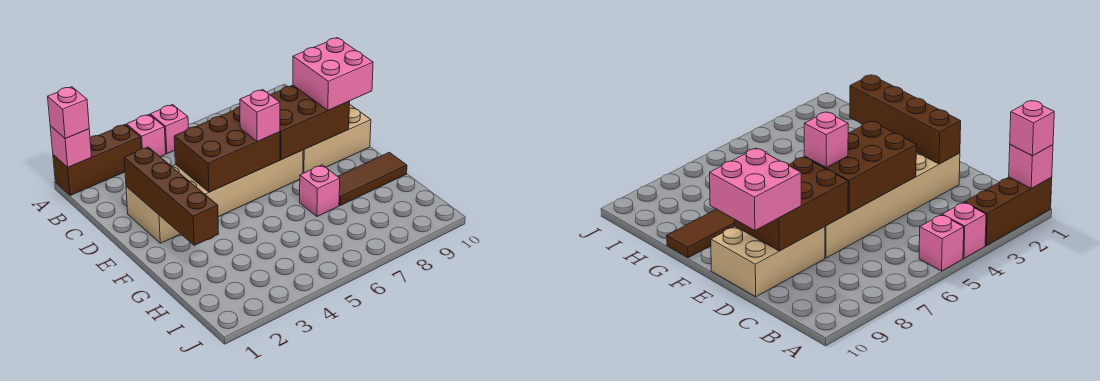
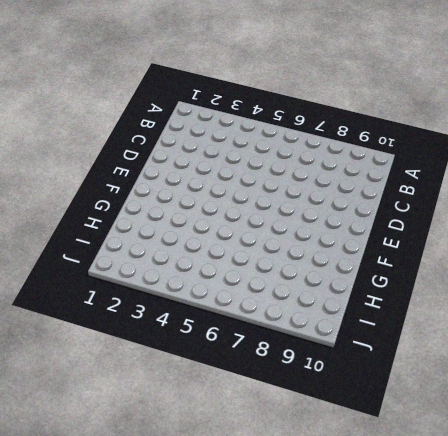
none -> brown brick A1:A3 level 1
none -> pink brick A4 level 1
none -> pink brick A5 level 1

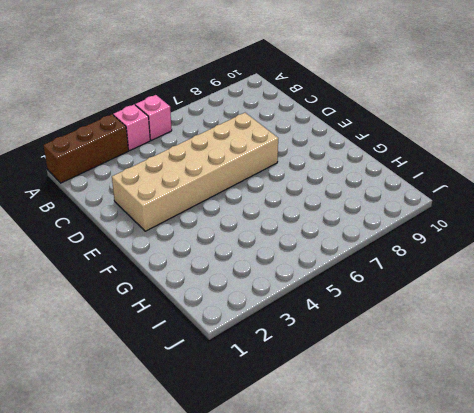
none -> tan brick D8:E10 level 1
none -> pink brick G7 level 1
none -> brown tile G8:G10 level 1

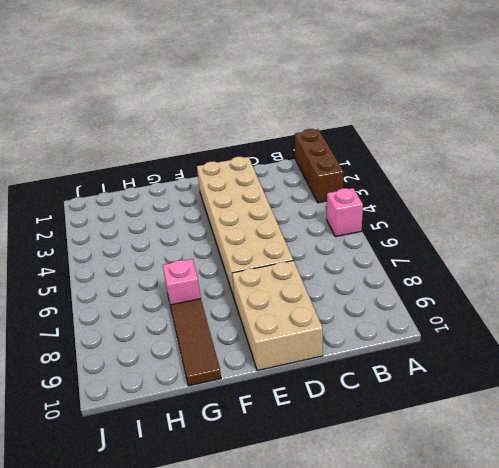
none -> pink brick A4 level 1
none -> pink brick A1 level 2
none -> brown brick D2:G2 level 2

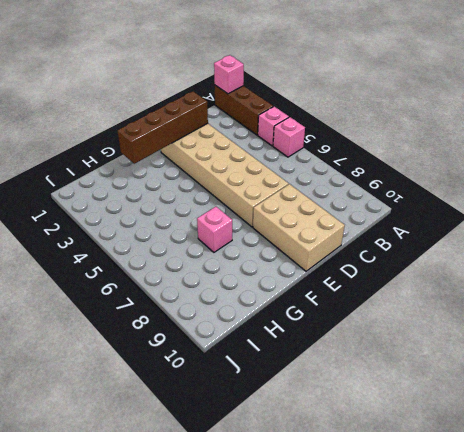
none -> brown tile G8:G10 level 1
none -> brown brick D4:E6 level 2
none -> brown brick D7:E9 level 2

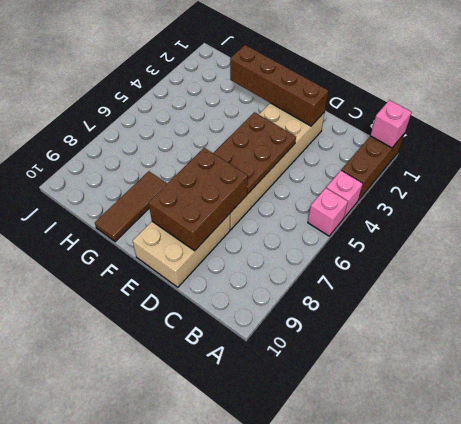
brown plate D4:E6 level 2 -> brown brick D4:E6 level 2
none -> pink brick G7 level 1
none -> pink brick A1 level 3
none -> pink brick D9:E10 level 3

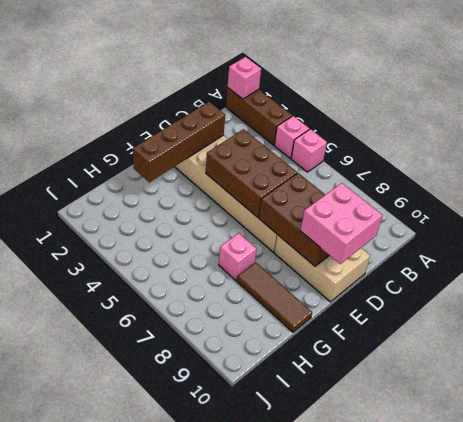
none -> pink brick A1 level 3
none -> pink brick E6 level 3

